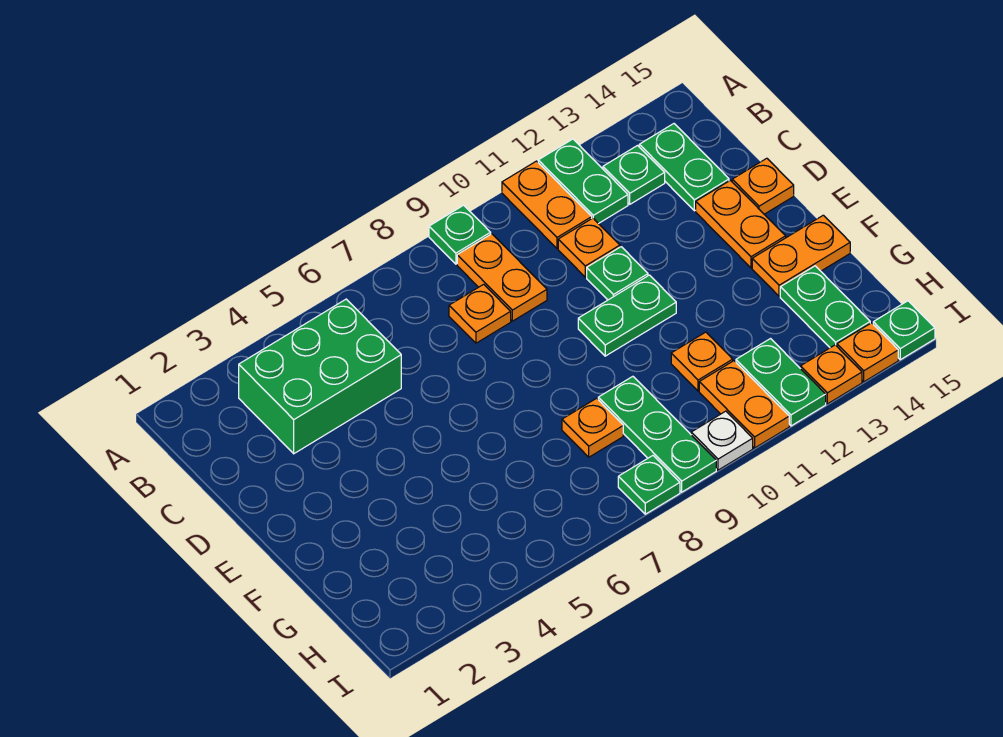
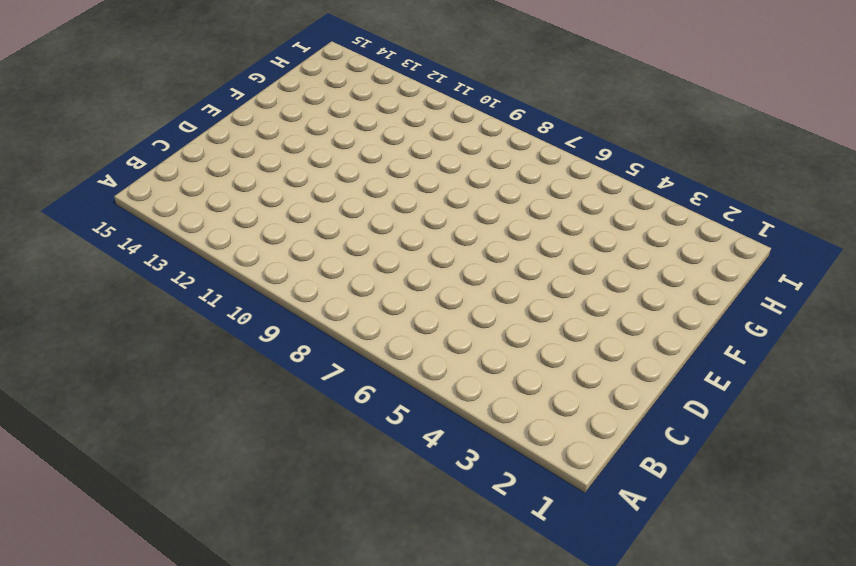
none -> green plate A9 level 1
none -> orange plate A11:B11 level 1
none -> green plate A12:B12 level 1

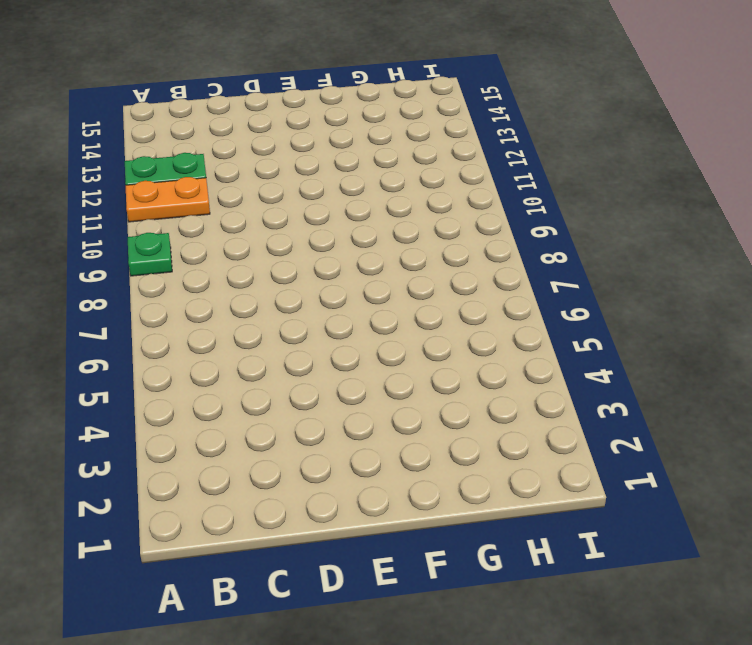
none -> green brick B3:C5 level 1
none -> orange plate B9:C9 level 1
none -> green plate B13 level 1

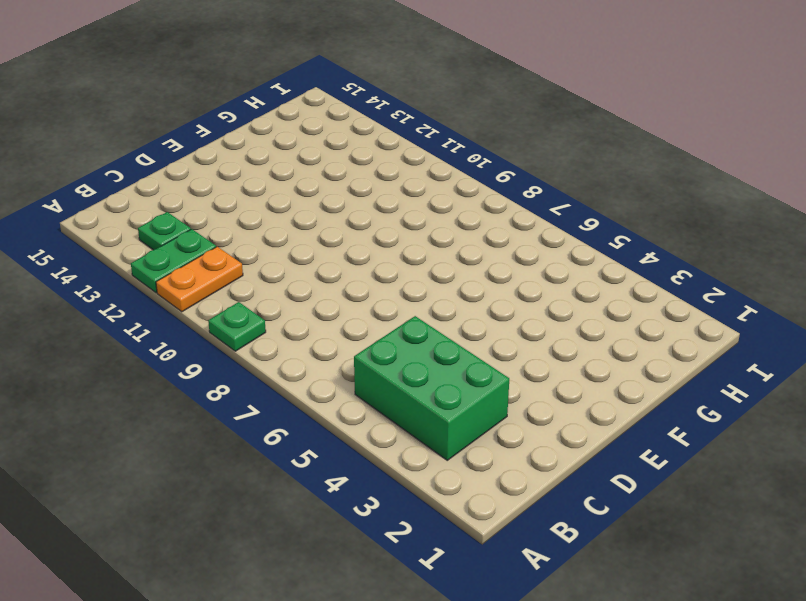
none -> orange plate B9:C9 level 1
none -> green plate B14:C14 level 1
none -> orange plate C8 level 1

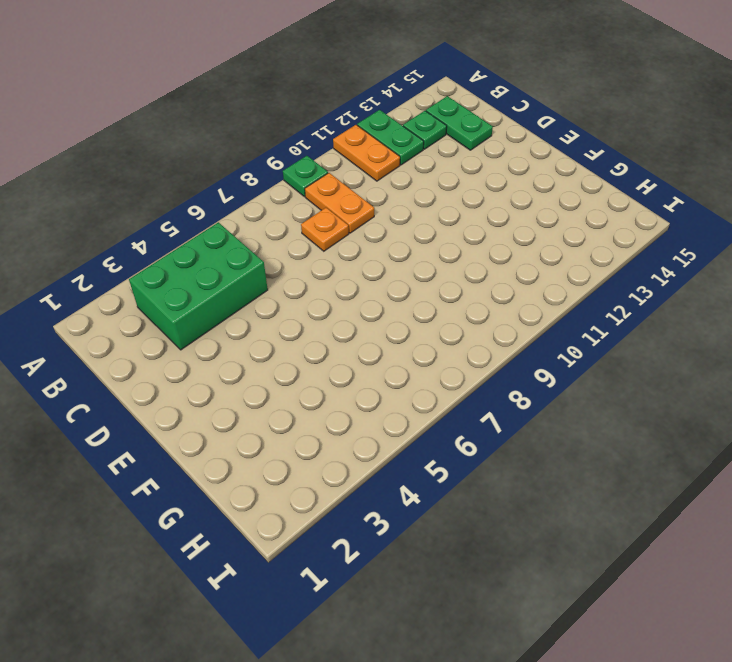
none -> orange plate C11 level 1
none -> green plate D11 level 1
none -> orange plate D14:E14 level 1

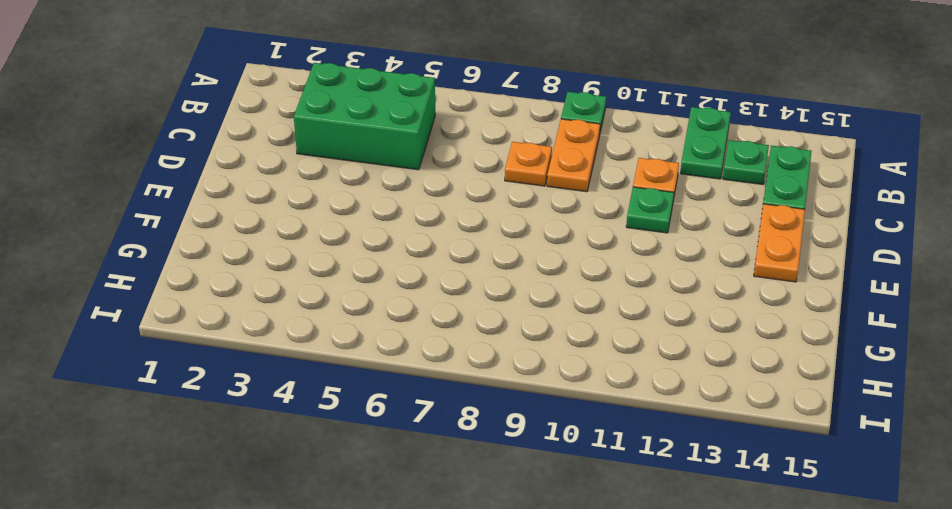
none -> orange plate A11:B11 level 1
none -> orange plate D15 level 1
none -> green plate E10:E11 level 1

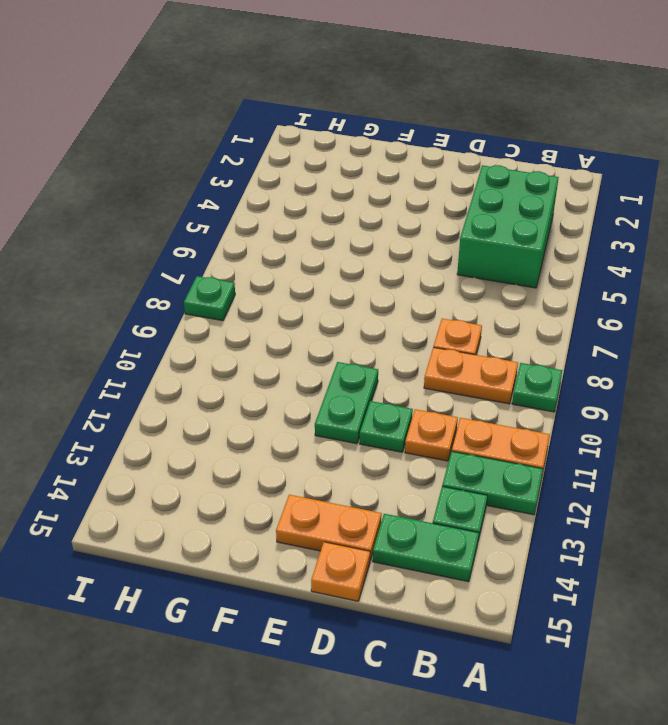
none -> orange plate F14:F15 level 1
none -> orange plate G8 level 1
none -> green plate G9:I9 level 1

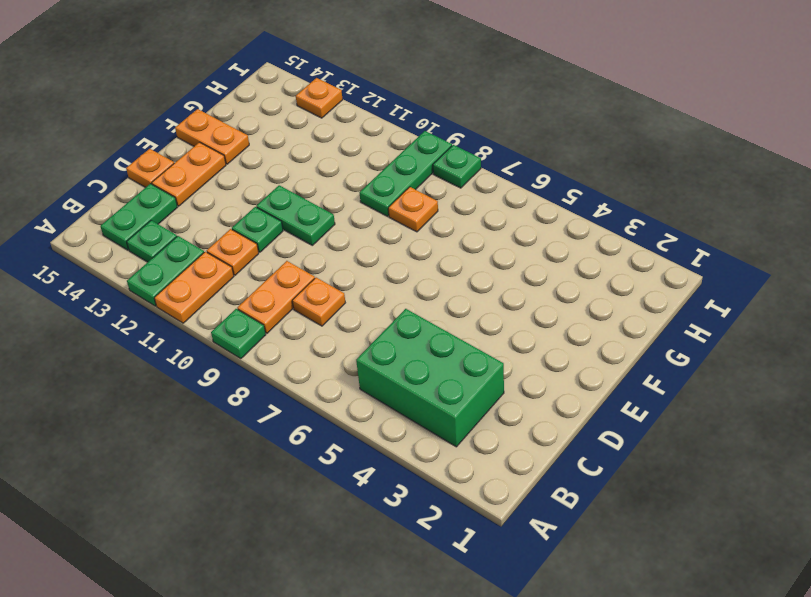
none -> orange plate G11 level 1
none -> green plate G14:H14 level 1
none -> orange plate H11:I11 level 1

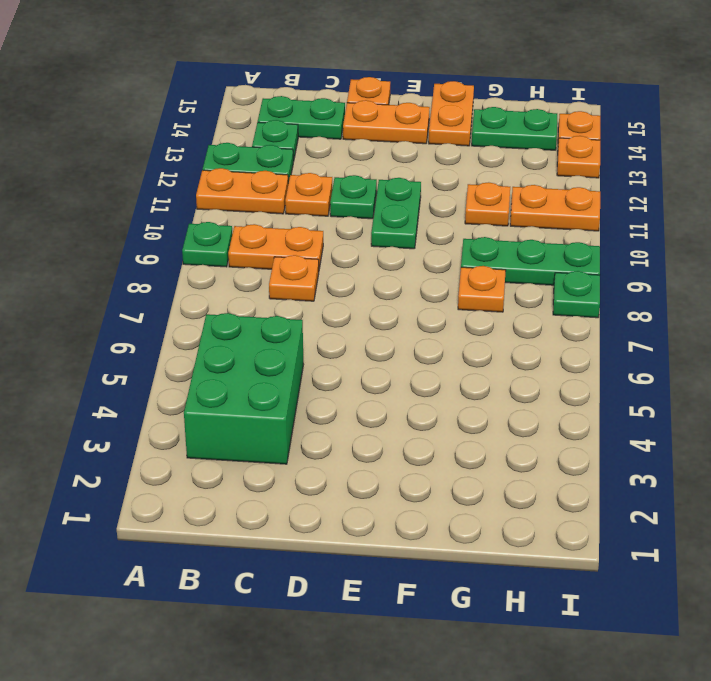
none -> green plate H12:I12 level 1
none -> white plate I10 level 1
none -> green plate I15 level 1

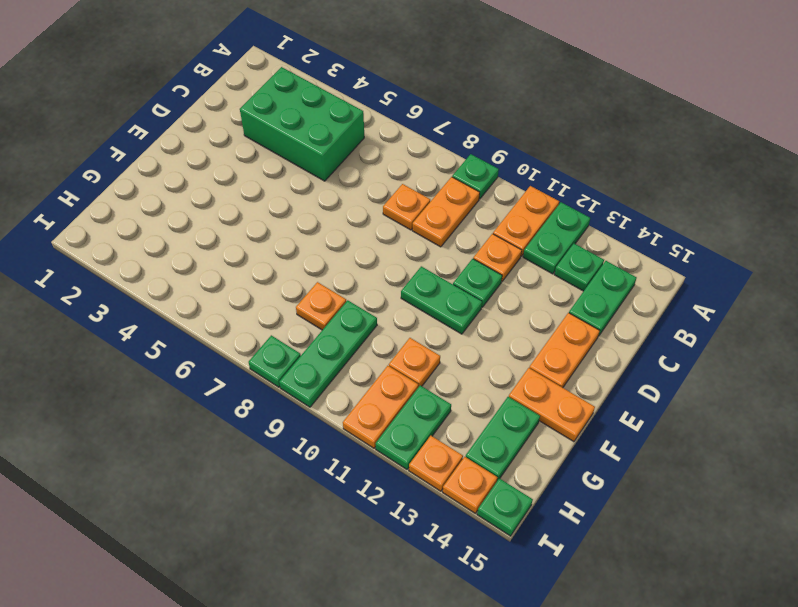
none -> orange plate D15 level 1
none -> white plate I10 level 1

